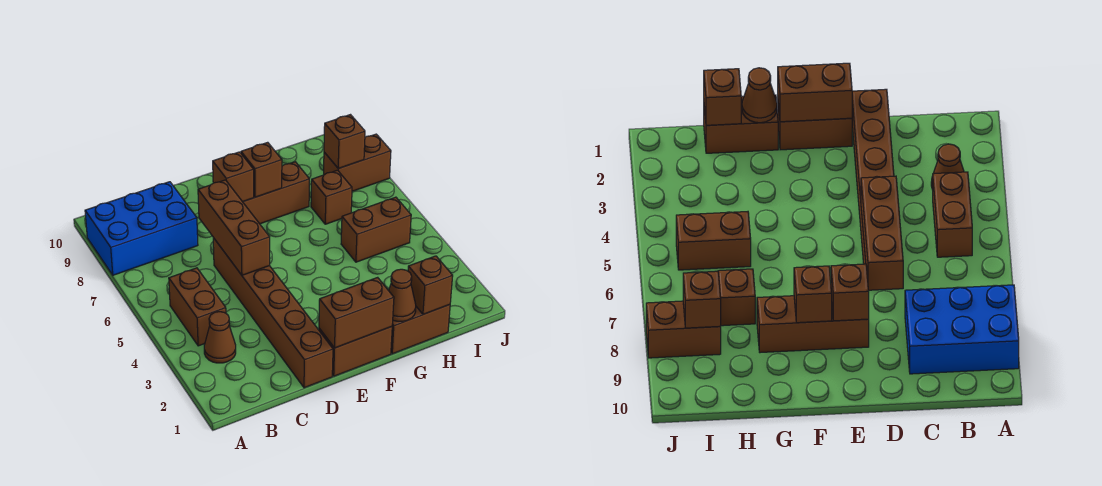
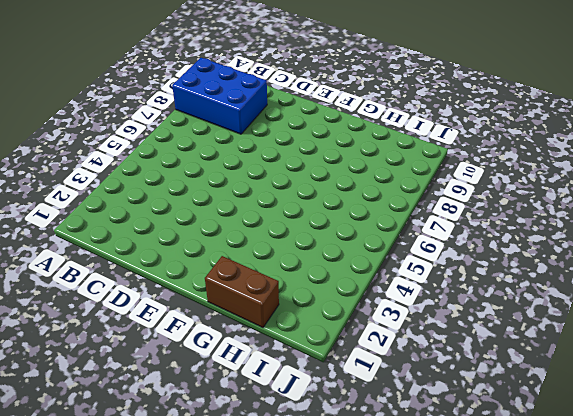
none -> brown cone B3 level 1
none -> brown brick B4:B5 level 1
none -> brown brick D1:D6 level 1

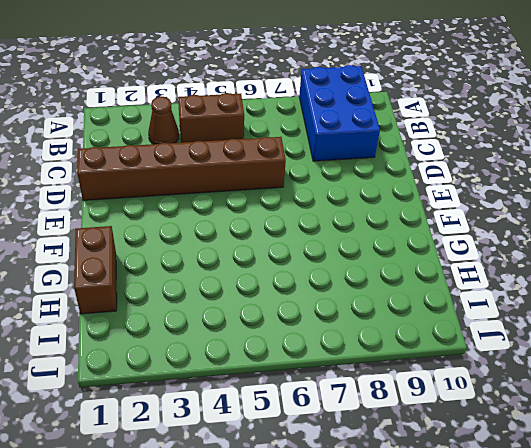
none -> brown brick E1:F1 level 1
none -> brown brick E8:G8 level 1
none -> brown brick H5:I5 level 1

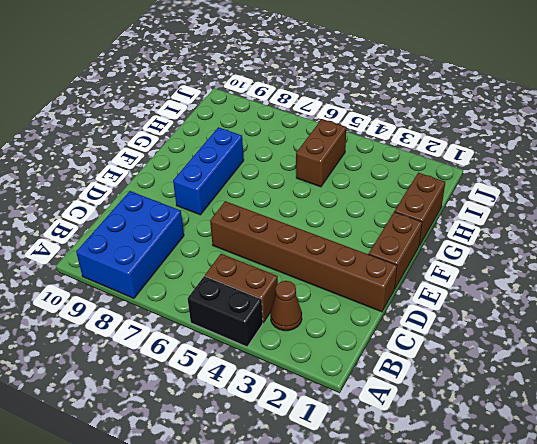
black brick A4:A5 level 1 -> none
blue brick E8:G8 level 1 -> brown brick E8:G8 level 1
none -> brown brick H7 level 1
none -> brown brick I8:J8 level 1
none -> brown brick D5:D7 level 2

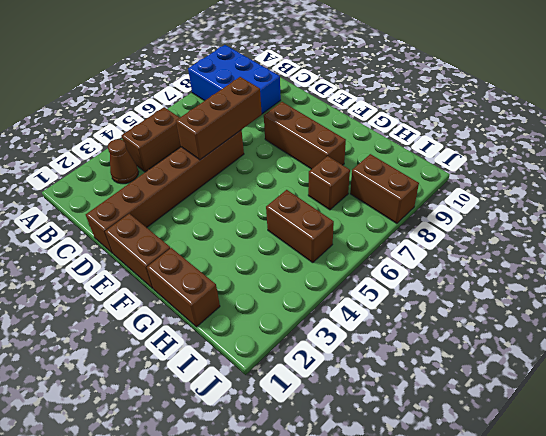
none -> brown brick E1:F1 level 2
none -> brown brick E8 level 2
none -> brown brick F8 level 2

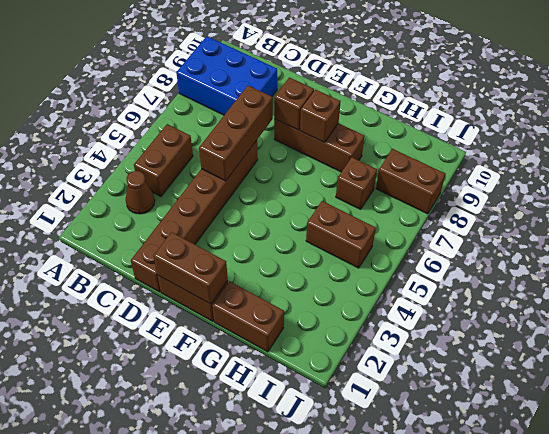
none -> brown cone G1 level 2
none -> brown brick H1 level 2
none -> brown brick I8 level 2

